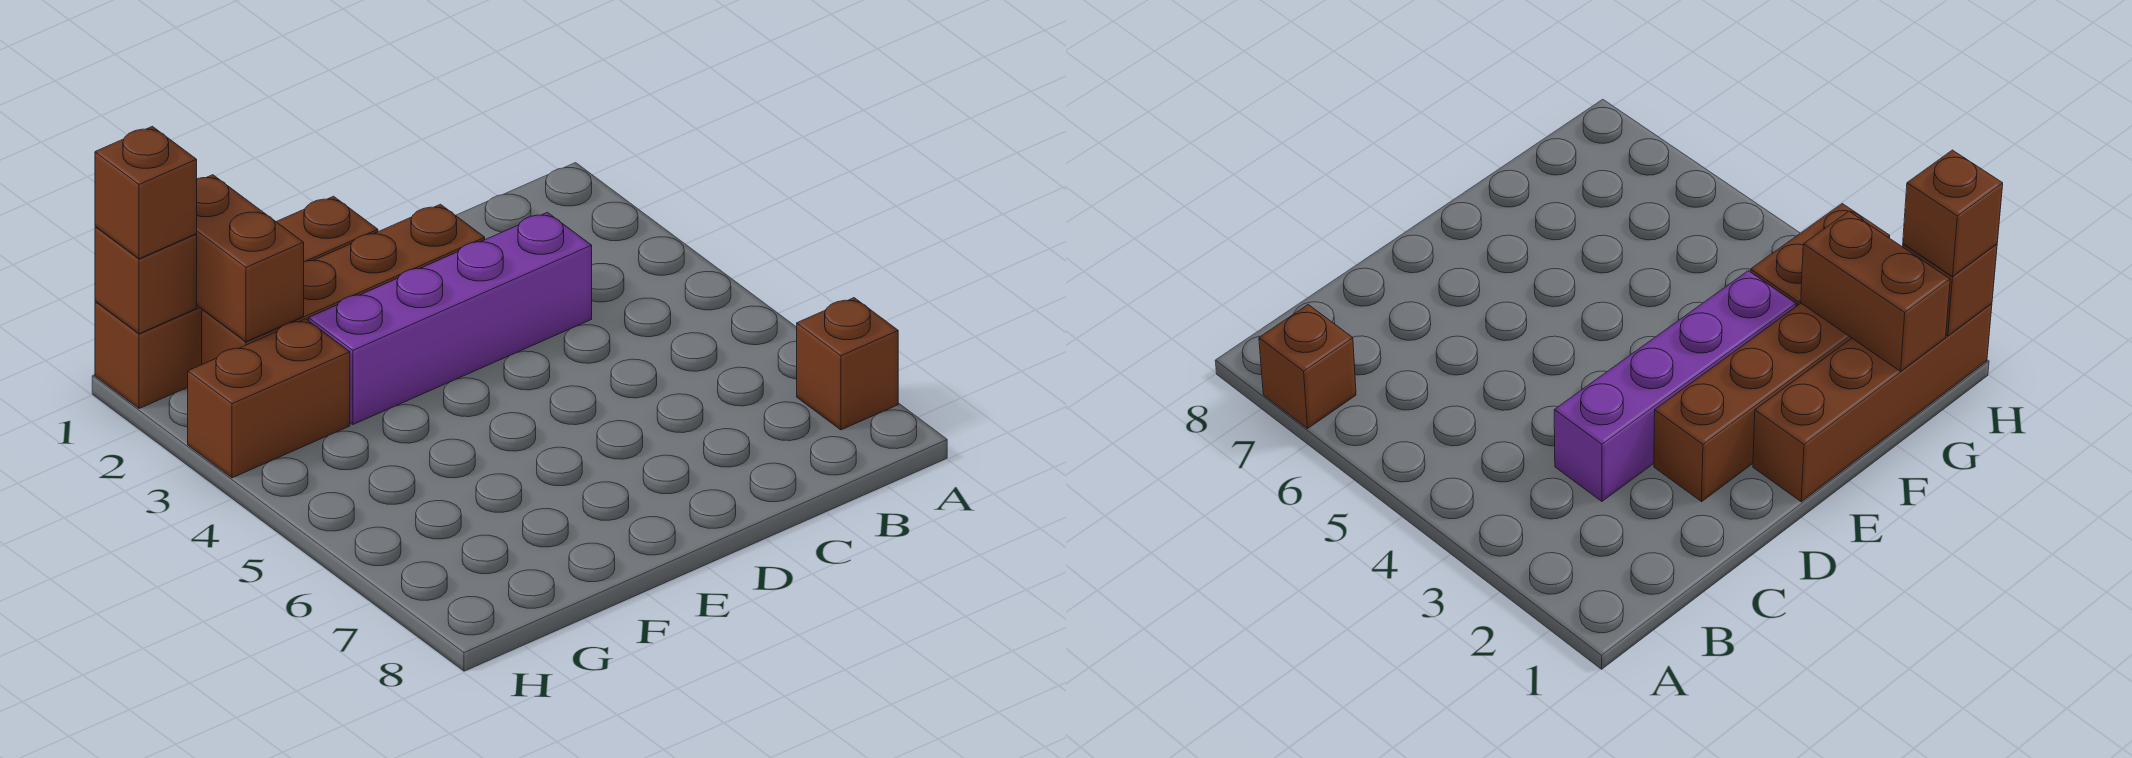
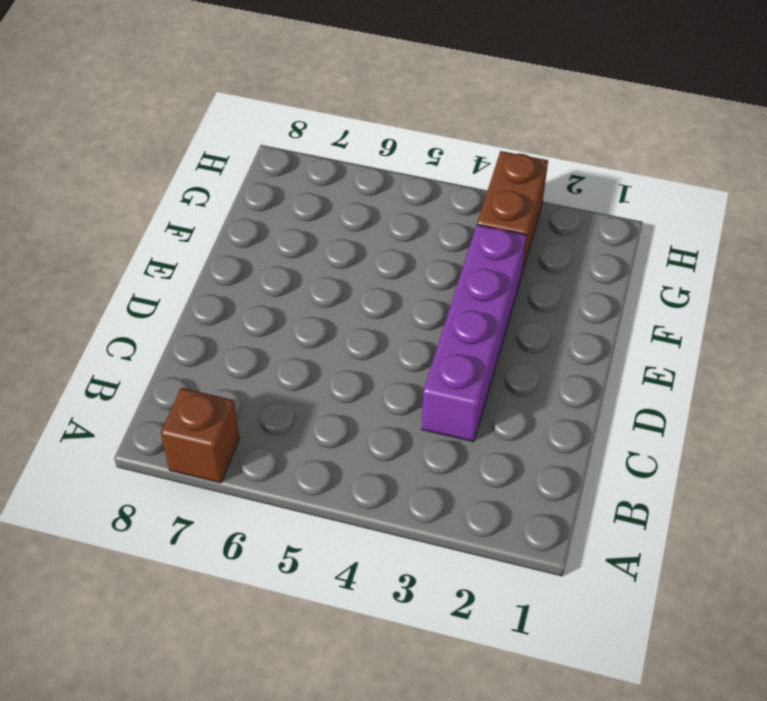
none -> brown brick D2:G2 level 1
none -> brown brick E1:H1 level 1

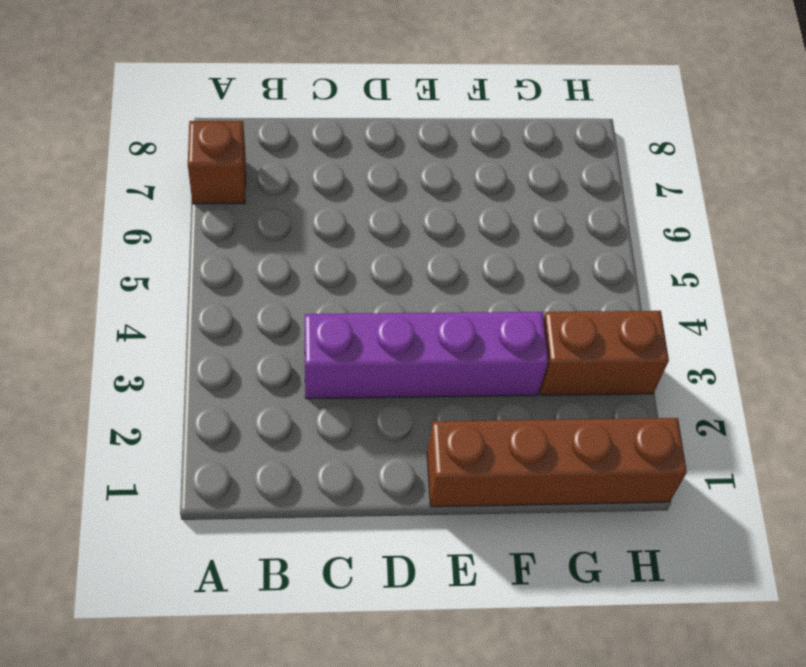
none -> brown brick D2:G2 level 1
none -> brown brick G1:G2 level 2

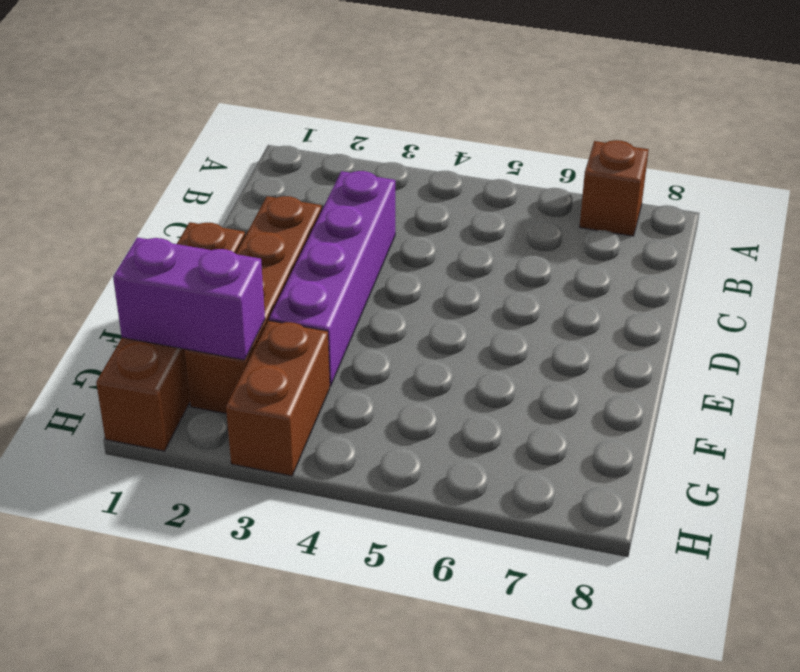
purple brick G1:G2 level 2 -> brown brick G1:G2 level 2
none -> brown brick H1 level 2
none -> brown brick H1 level 3

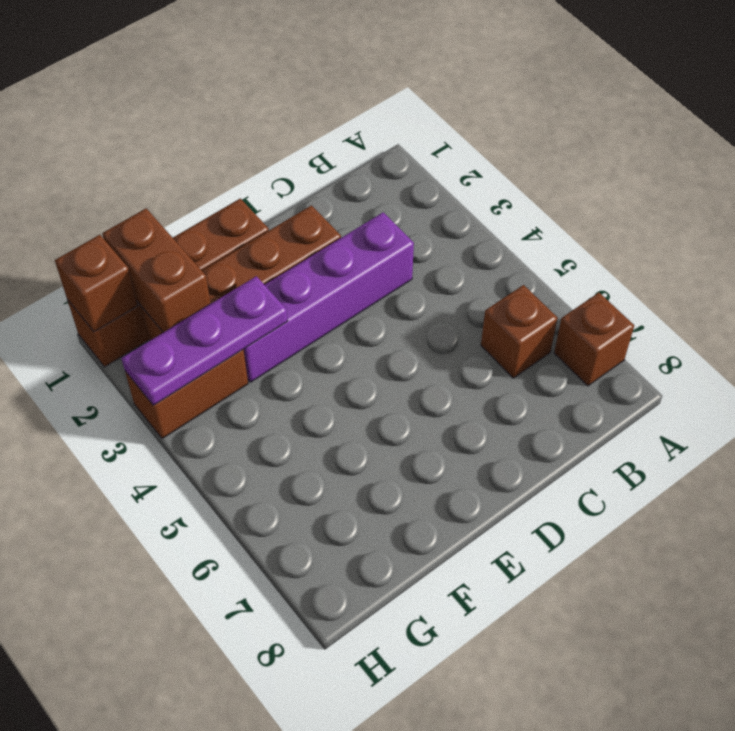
brown brick B6 level 1 -> brown brick H1 level 3
purple plate F3:H3 level 2 -> none

